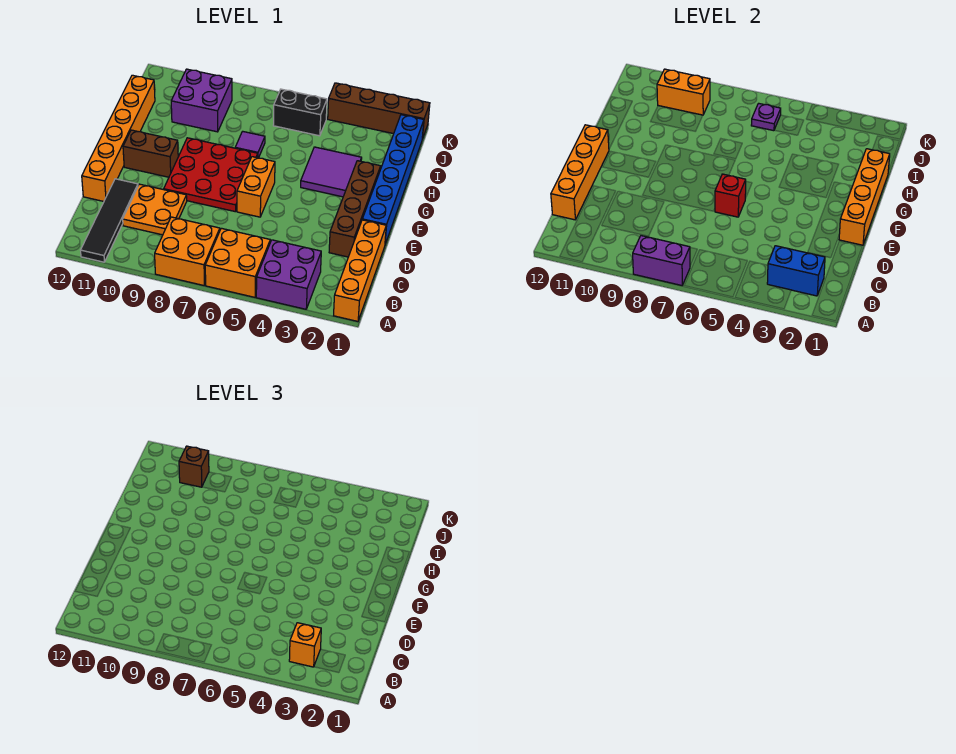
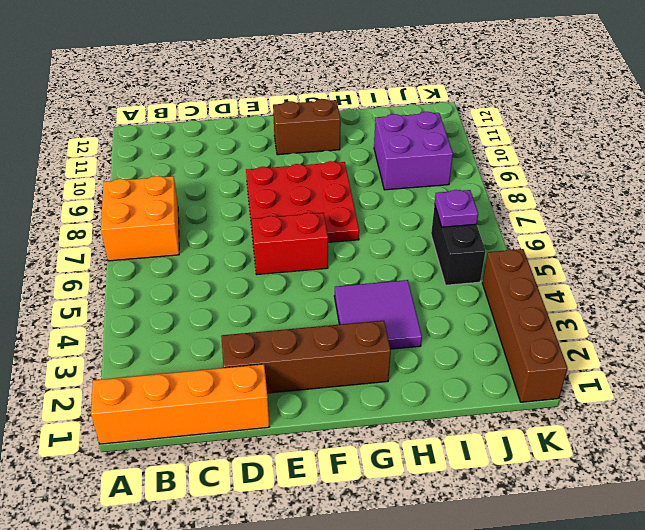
red brick E6:F6 level 1 -> orange brick E6:F6 level 1
brown brick F11:G11 level 1 -> brown brick F10:F11 level 1
none -> purple brick A3:B4 level 1
none -> orange brick A5:B6 level 1
none -> black tile A11:D11 level 1

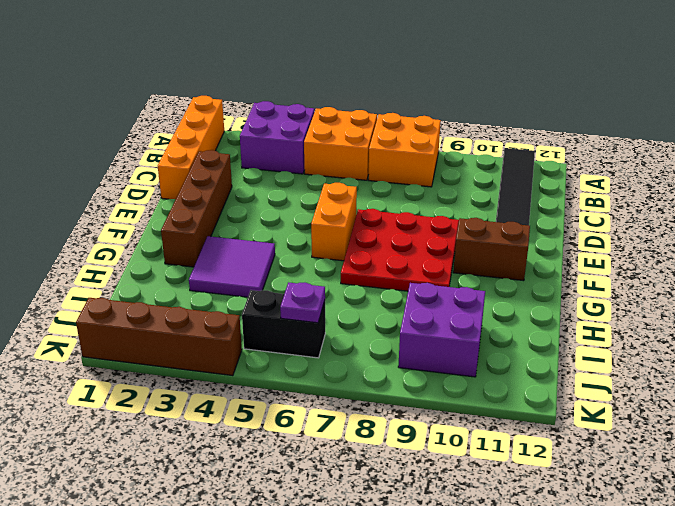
none -> orange plate C9:D10 level 1
none -> orange brick D12:I12 level 1
none -> blue brick E1:J1 level 1

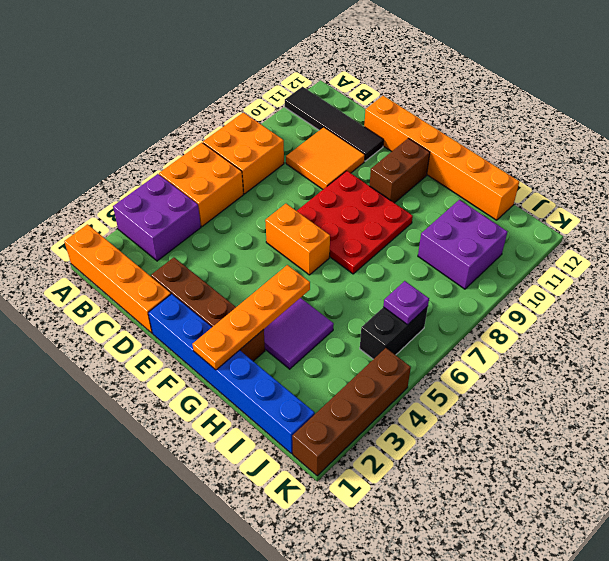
orange tile C9:D10 level 1 -> orange plate C9:D10 level 1
orange plate G1:G4 level 2 -> orange brick E1:H1 level 2
none -> purple tile H7 level 1
none -> purple brick A7:A8 level 2
none -> blue brick B2:B3 level 2

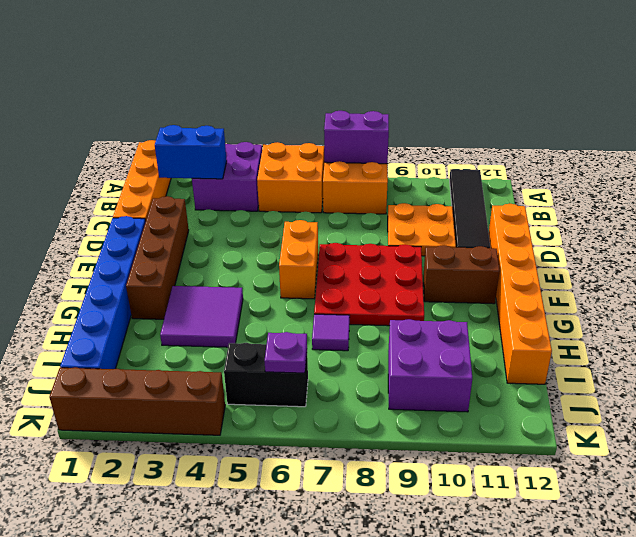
none -> orange brick C12:F12 level 2
none -> orange brick E1:H1 level 2
none -> red brick E6 level 2

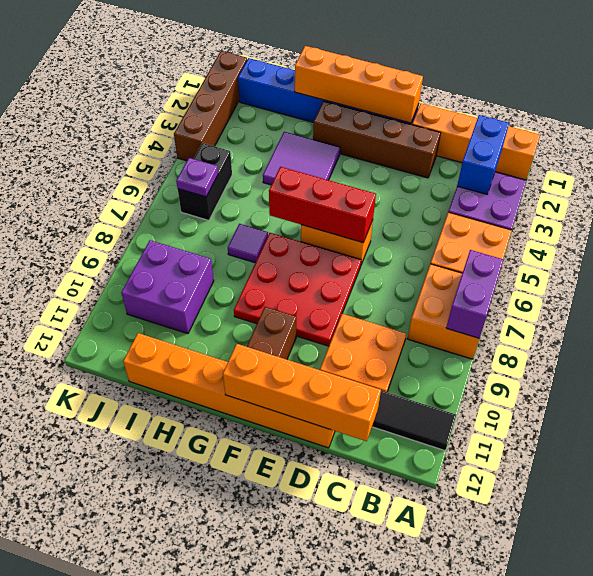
red brick E6:G6 level 2 -> red brick E6 level 2
none -> orange brick J9:J10 level 2
none -> orange brick B3 level 3
none -> brown brick J10 level 3

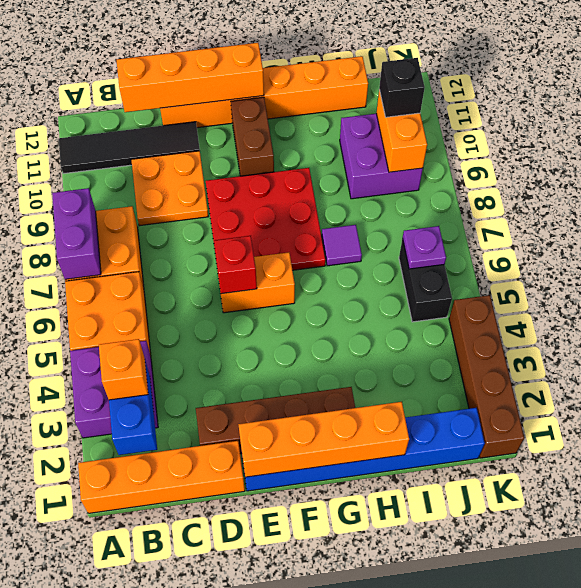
black brick J10 level 3 -> brown brick J10 level 3
none -> purple tile G3:H4 level 1

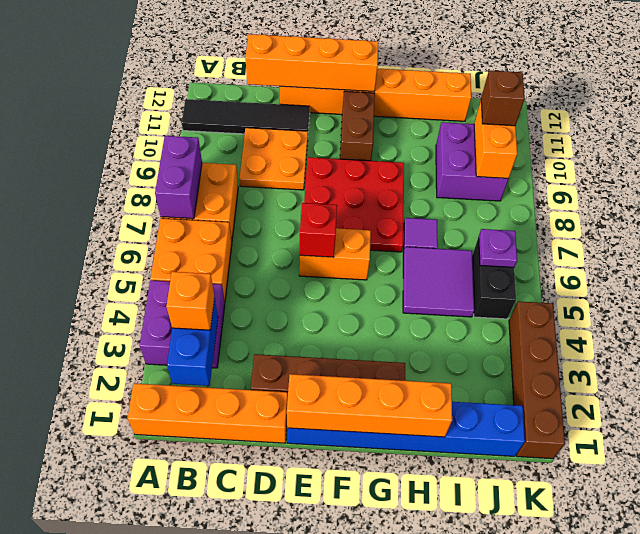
purple tile H5:I6 level 1 -> purple tile G3:H4 level 1

